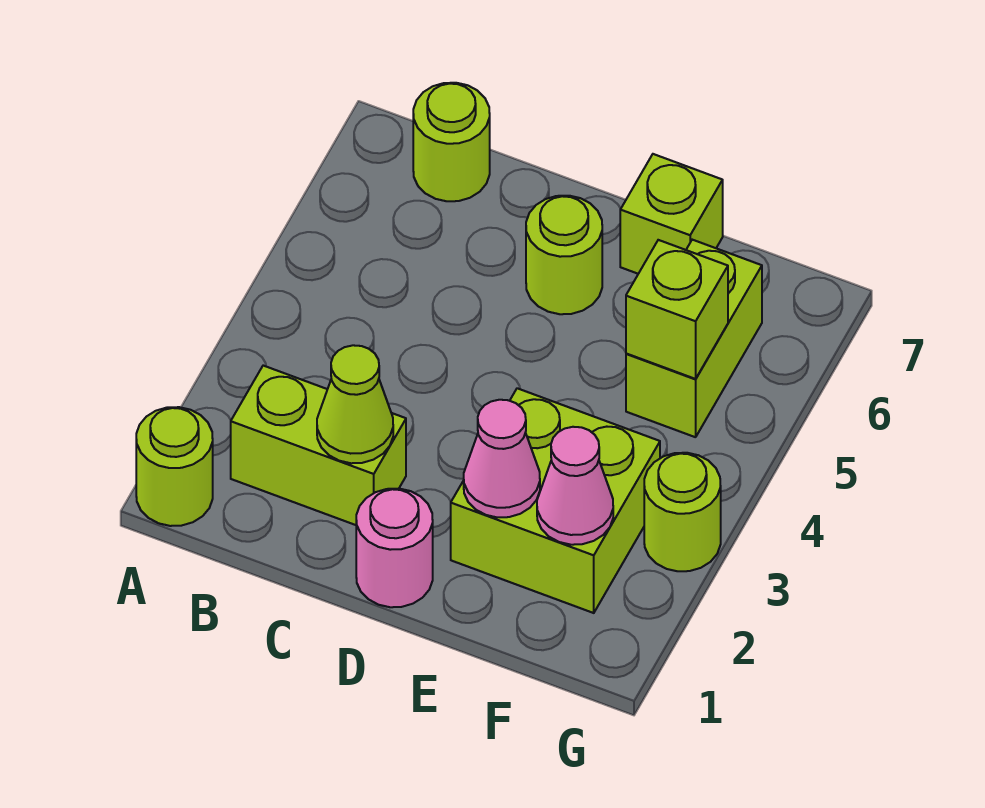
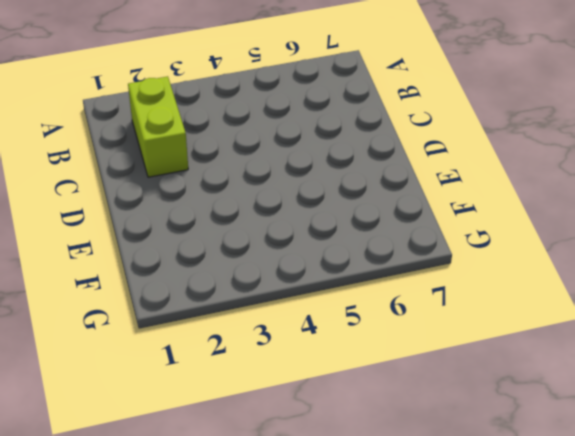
none -> lime round brick A1 level 1
none -> lime round brick B7 level 1
none -> pink round brick D1 level 1

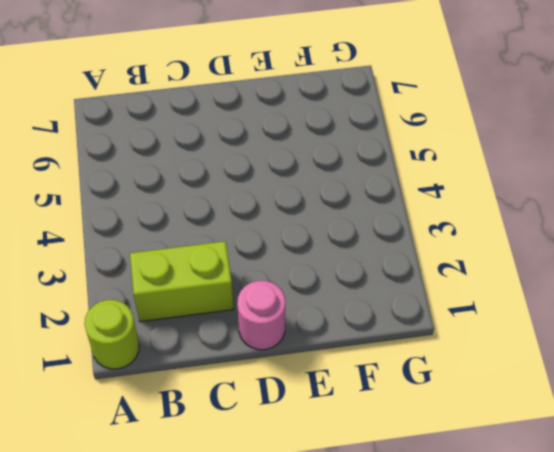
none -> lime round brick B7 level 1
none -> lime round brick D6 level 1
none -> lime brick E2:F3 level 1

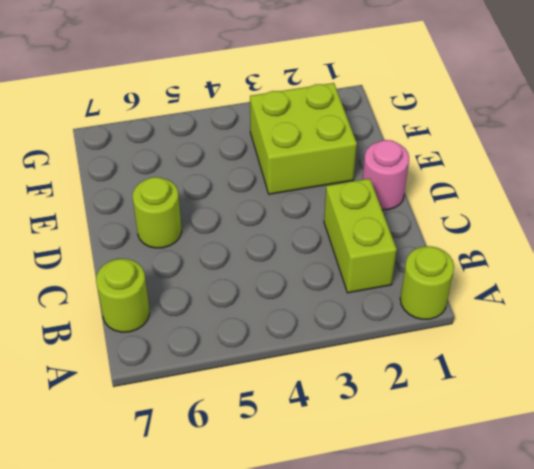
none -> lime brick E7 level 1
none -> lime brick F5:F6 level 1
none -> lime round brick G3 level 1

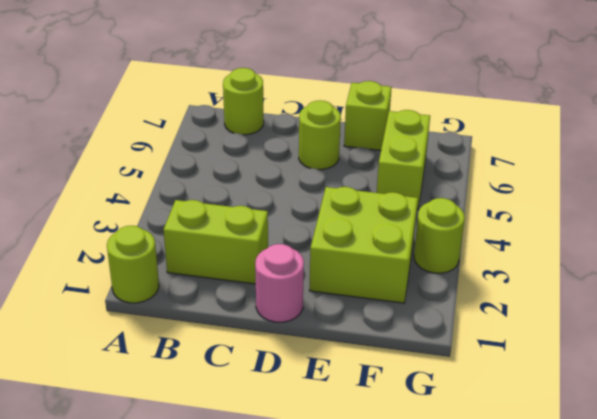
none -> lime cone C2 level 2
none -> pink cone E2 level 2
none -> pink cone F2 level 2

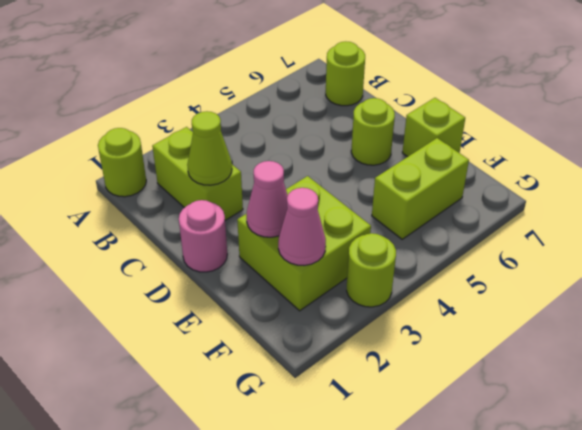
none -> lime brick F5 level 2

